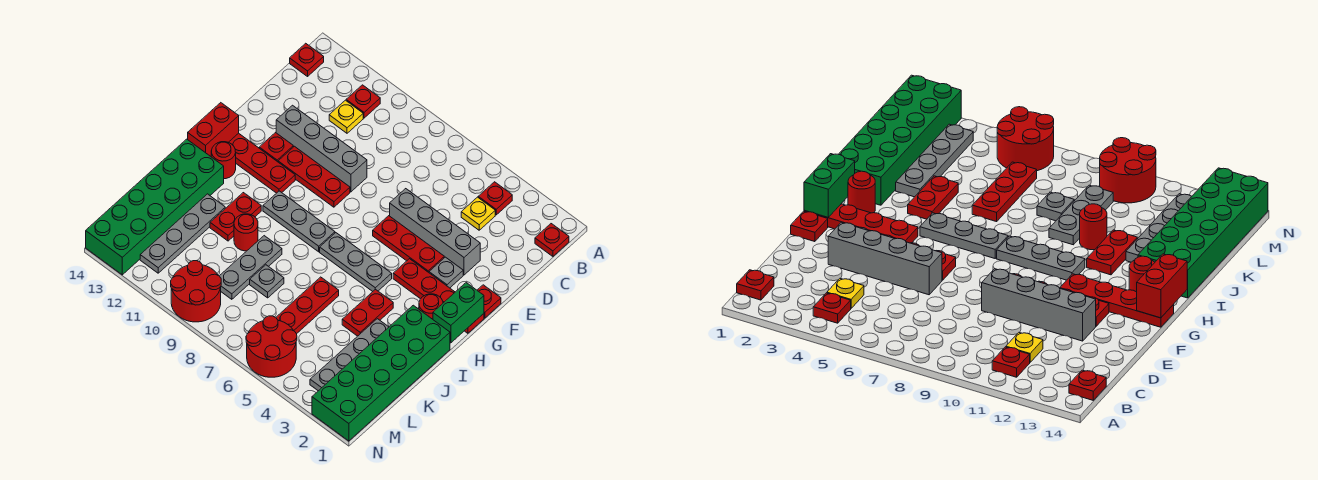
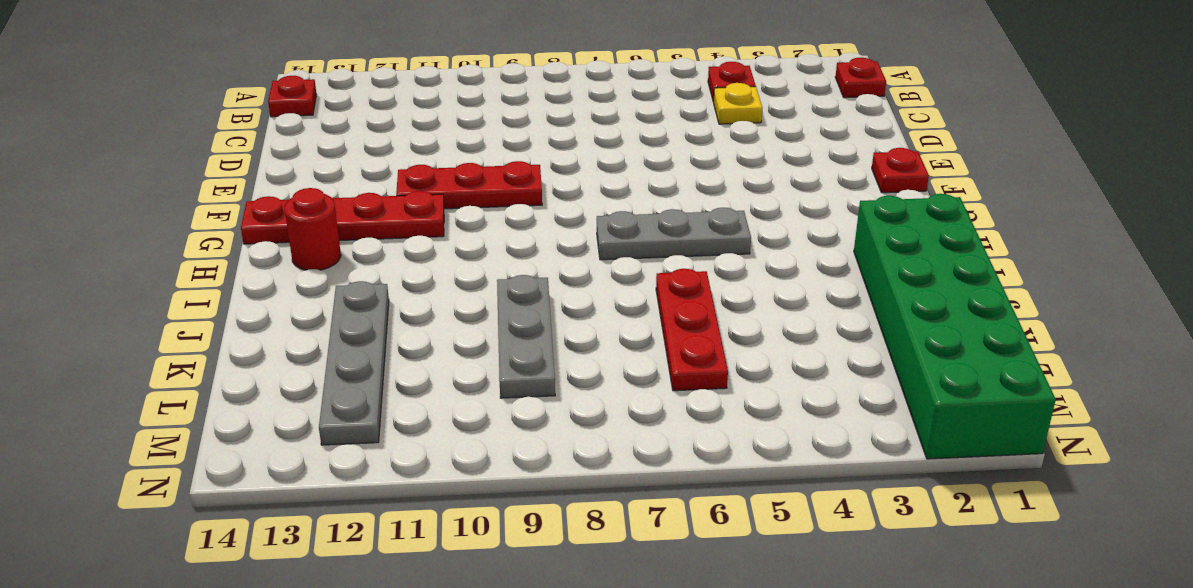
none -> red plate B11 level 1
none -> yellow plate C11 level 1
none -> grey brick E3:E6 level 1
none -> grey brick E9:E12 level 1

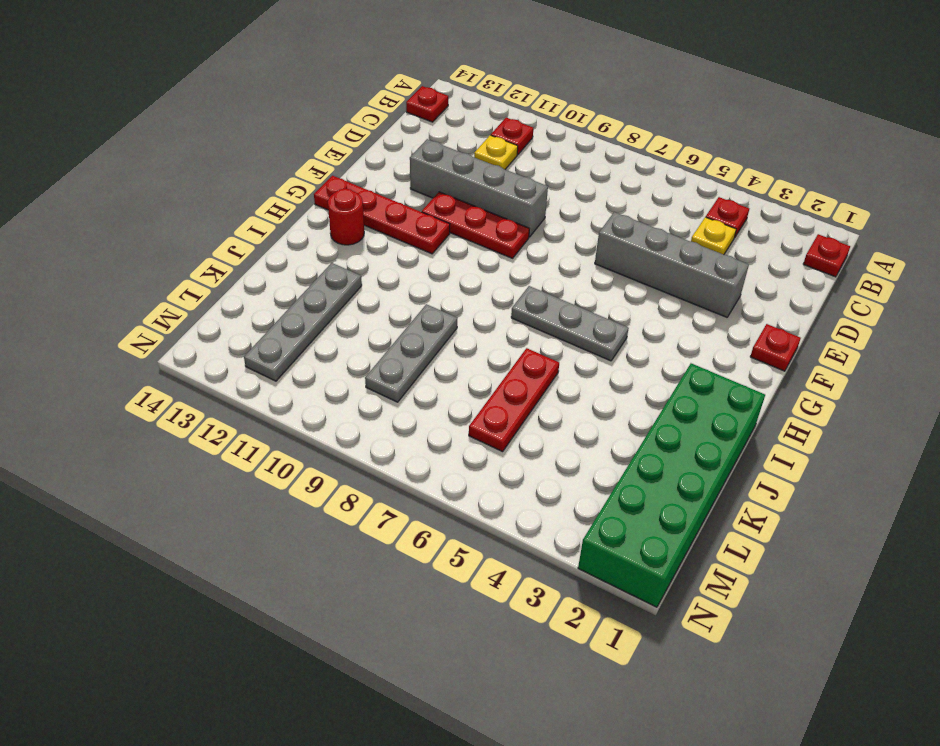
none -> grey plate F3 level 1
none -> red plate F4:F6 level 1
none -> red plate F12 level 1
none -> red plate G1:G4 level 1

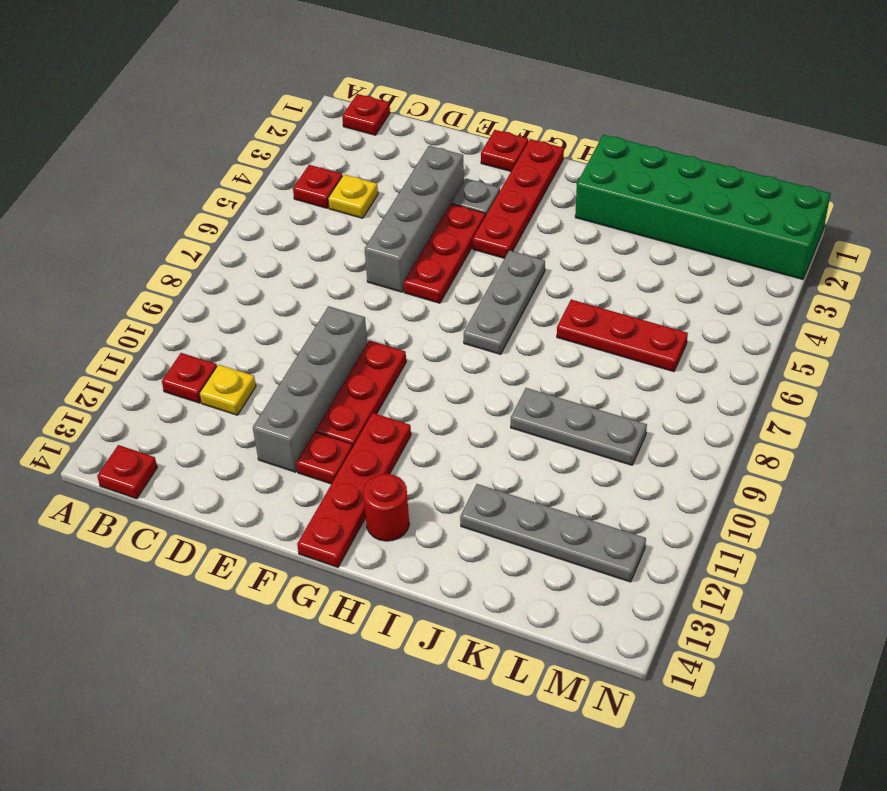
none -> red round brick H2 level 1
none -> grey plate H8:H10 level 1
none -> red plate I4:J4 level 1
none -> red plate I11:J11 level 1

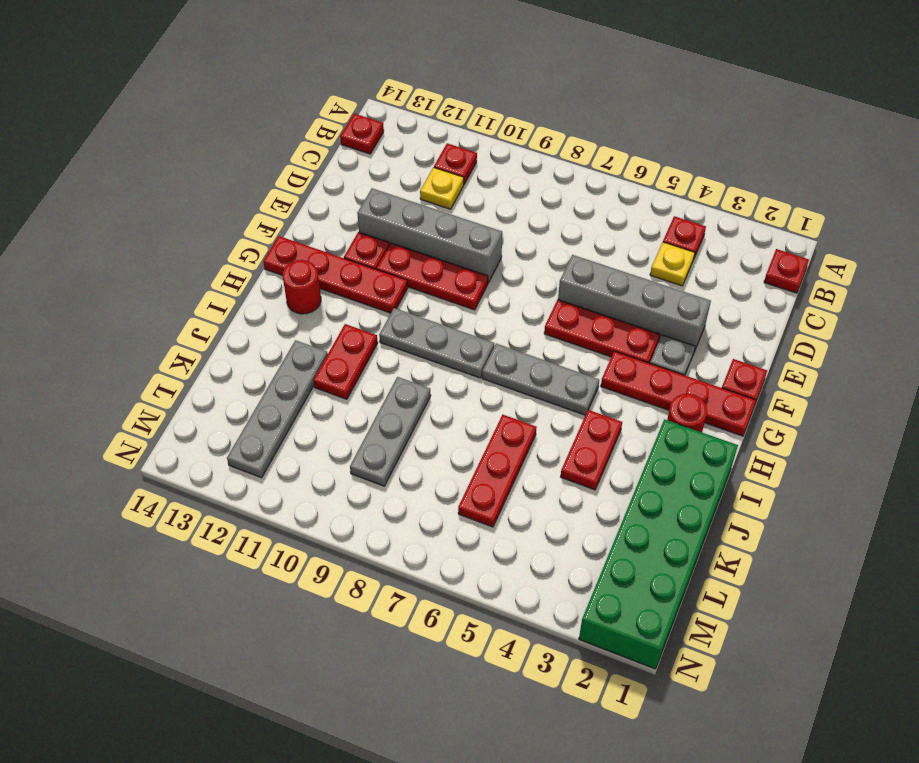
none -> green brick I13:N14 level 1
none -> grey plate J3:M3 level 1
none -> red round brick J10 level 1
none -> grey plate K8 level 1

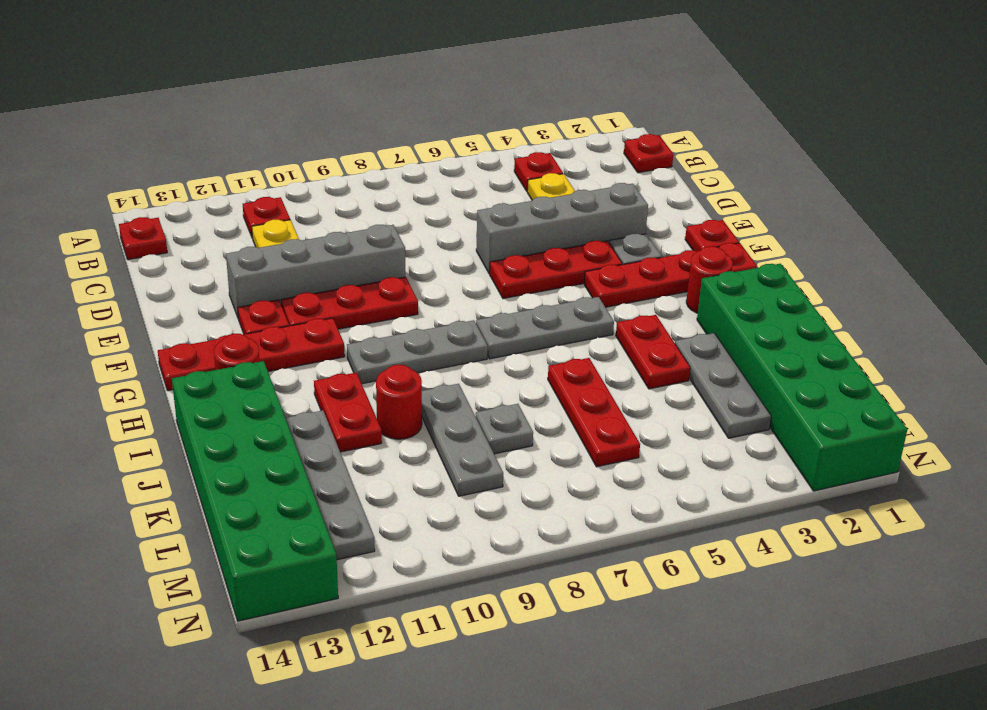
grey plate J3:L3 level 1 -> grey plate J3:M3 level 1
none -> red round brick M5:N6 level 1
none -> red round brick M9:N10 level 1
none -> green brick G1:H1 level 2
none -> red brick G14:H14 level 2

